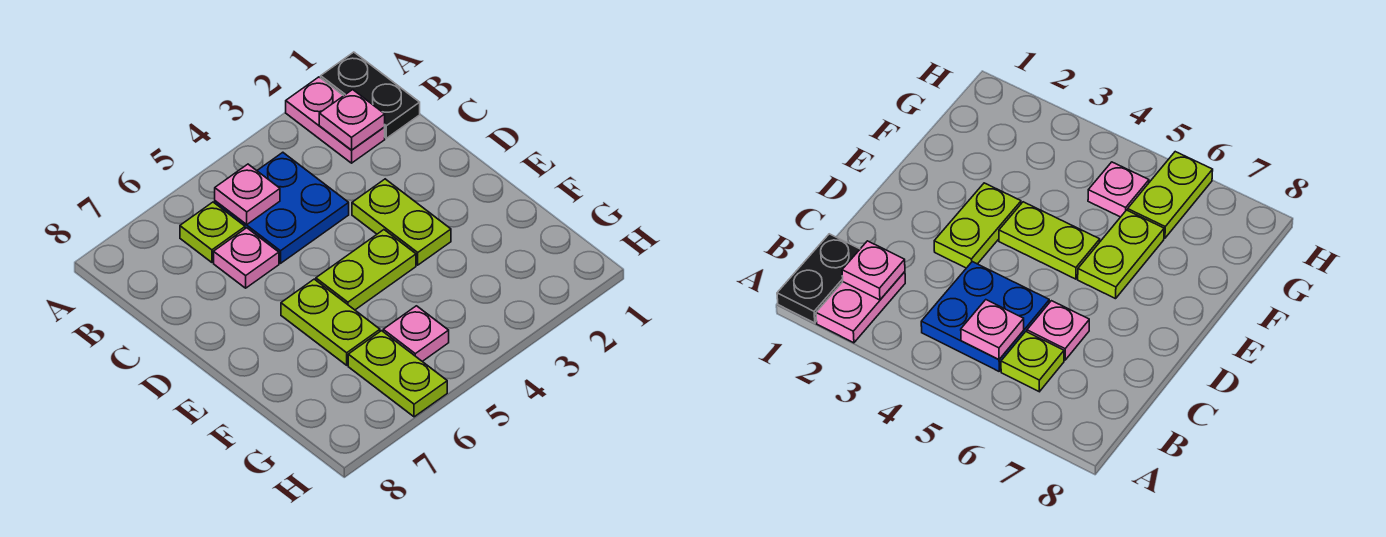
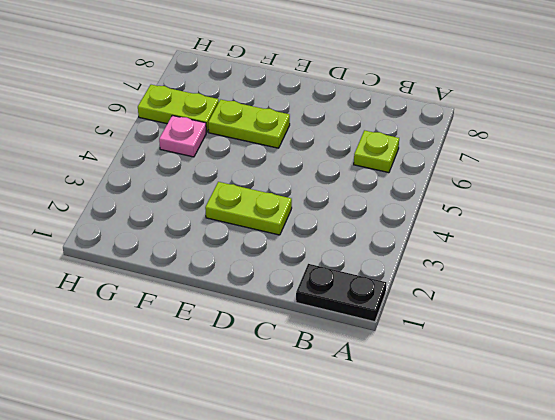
none -> pink plate A2:B2 level 1
none -> blue plate B4:C5 level 1
none -> pink plate C6 level 1

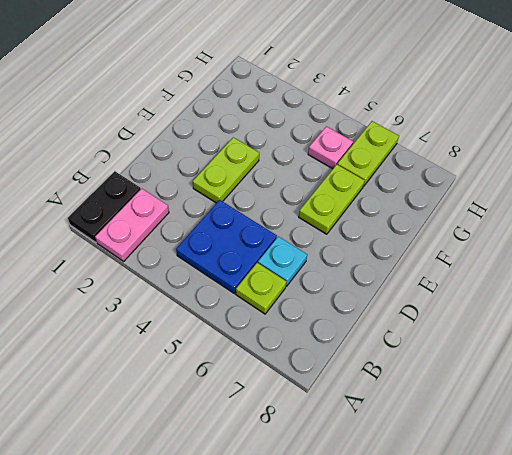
cyan plate C6 level 1 -> pink plate C6 level 1
none -> lime plate E4:E5 level 1
none -> pink plate B2 level 2
none -> pink plate B5 level 2

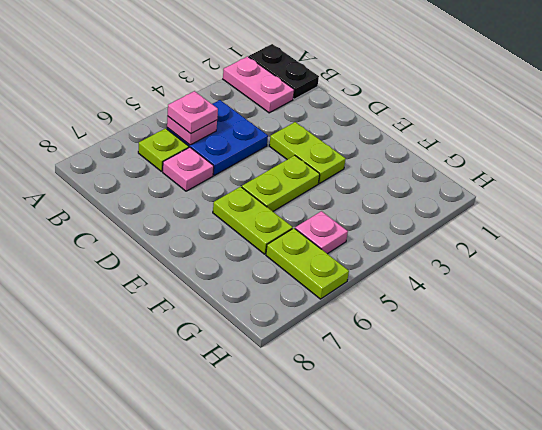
pink plate B5 level 3 -> pink plate B2 level 2

